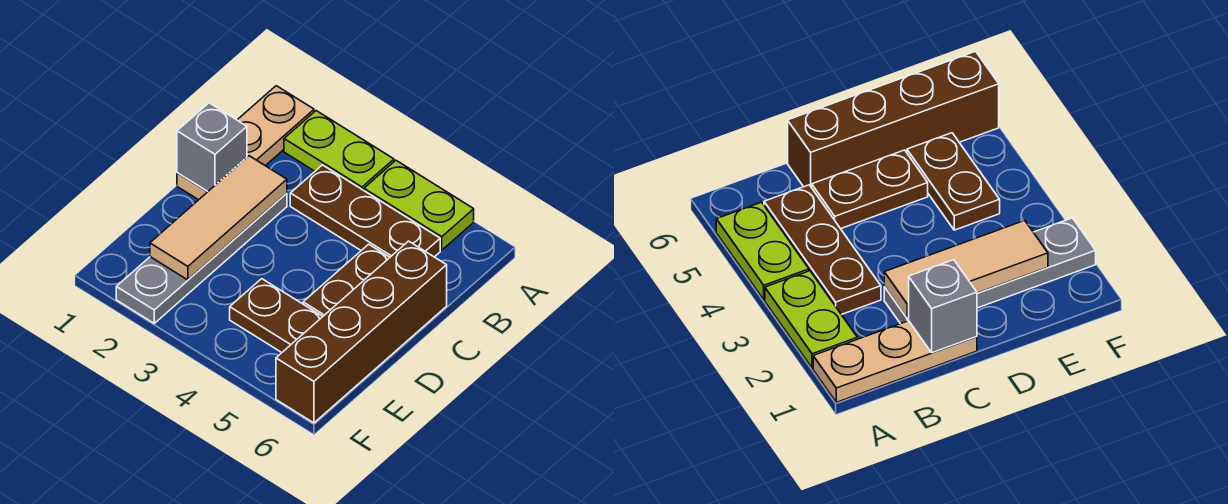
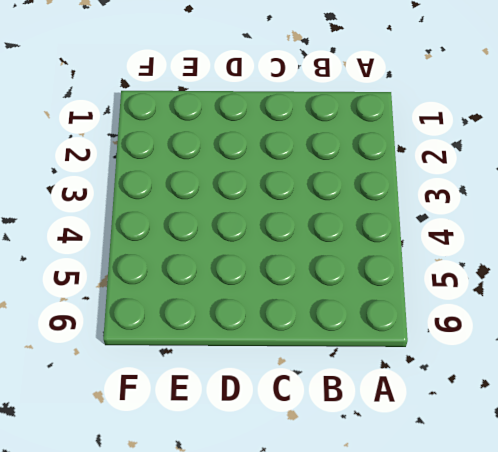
none -> tan plate A1:C1 level 1
none -> lime plate A2:A3 level 1

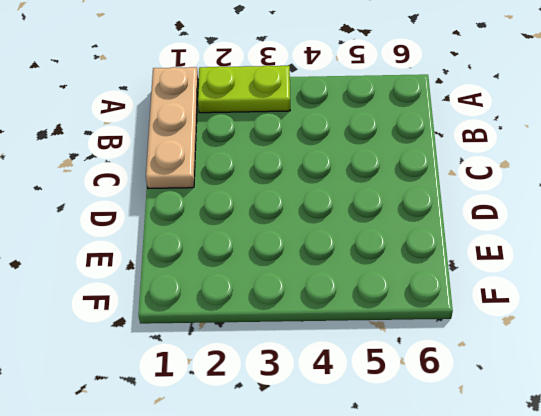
none -> lime plate A4:A5 level 1
none -> brown plate B3:B5 level 1

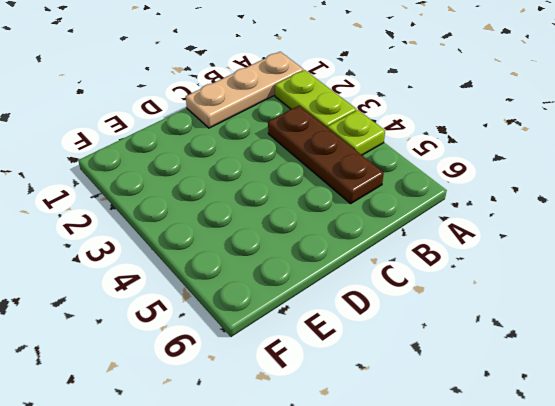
lime plate A4 level 1 -> lime plate A4:A5 level 1
none -> grey plate C2:F2 level 1
none -> brown plate C5:D5 level 1

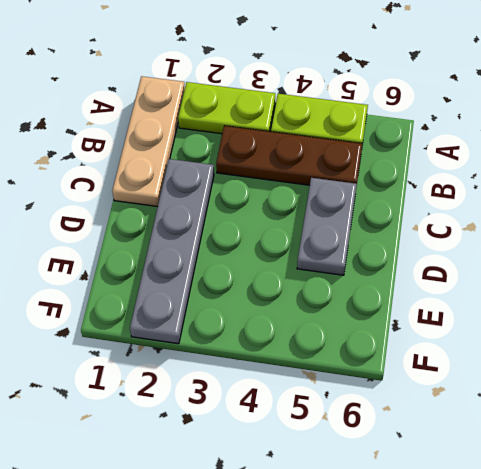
grey plate C5:D5 level 1 -> brown plate C5:D5 level 1
none -> brown brick C6:F6 level 1
none -> brown plate E4:E5 level 1

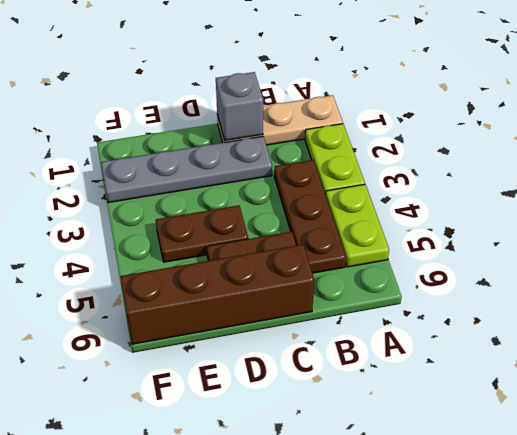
brown plate D4:E4 level 1 -> brown plate E4:E5 level 1
none -> tan tile C2:E2 level 2

